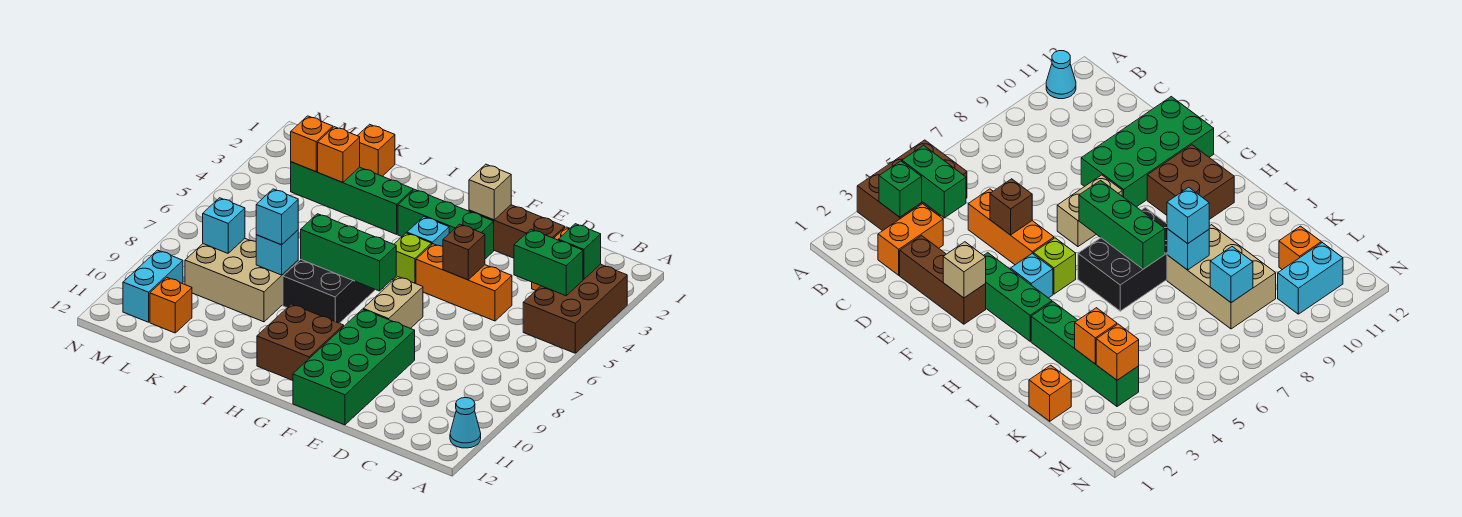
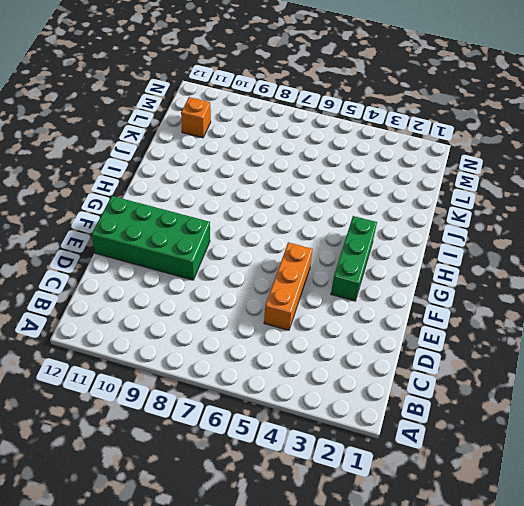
none -> brown brick A3:B5 level 1
none -> cyan cone A11 level 1
none -> orange brick C2:C3 level 1

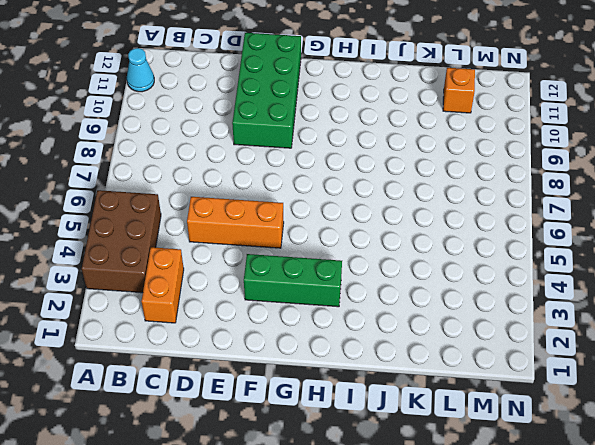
none -> brown brick D2:F2 level 1
none -> tan brick F7:F8 level 1
none -> cyan brick G4 level 1

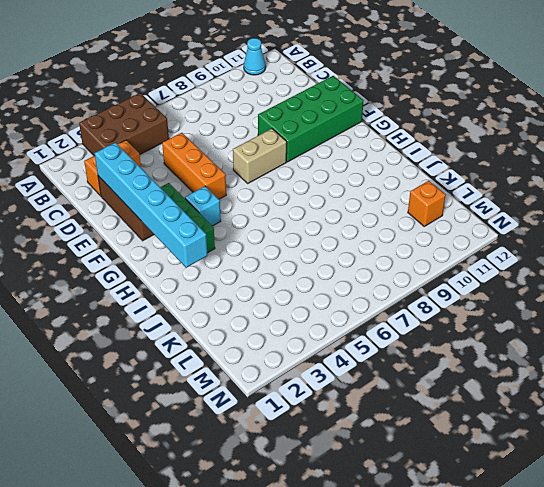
cyan brick D2:I2 level 2 -> tan brick F2 level 2
none -> lime brick G5 level 1
none -> brown brick G10:H11 level 1
none -> black brick H6:I8 level 1

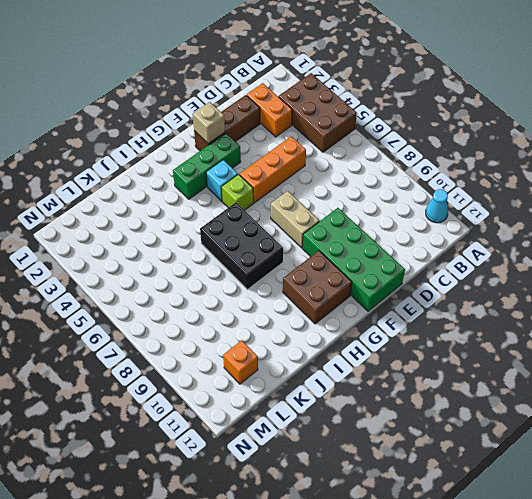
none -> green brick I3:L3 level 1
none -> tan brick J8:L9 level 1
none -> orange brick K1 level 1

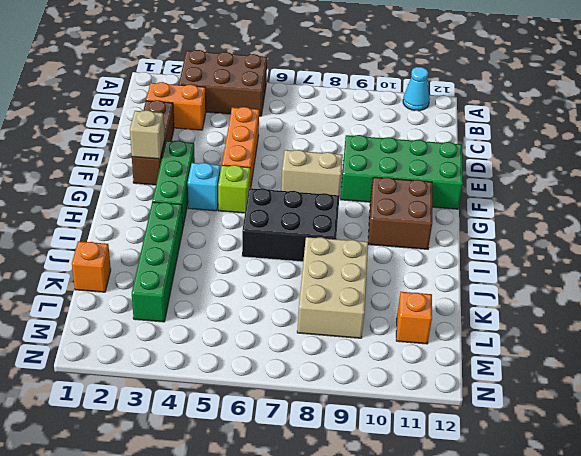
none -> cyan brick M10:M11 level 1
none -> green brick B3 level 2
none -> green brick B4:C4 level 2

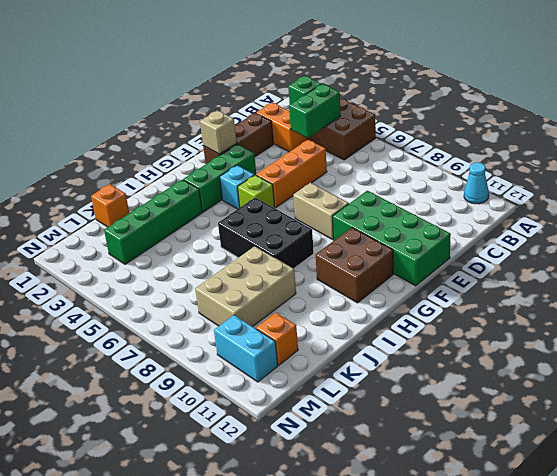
none -> brown brick E5 level 2
none -> green brick G7:I7 level 2
none -> cyan brick J8 level 2

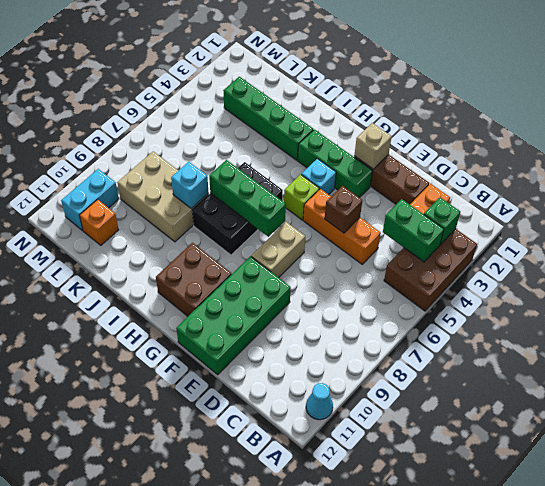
none -> orange brick K1 level 1
none -> orange brick K3 level 2
none -> orange brick L3 level 2

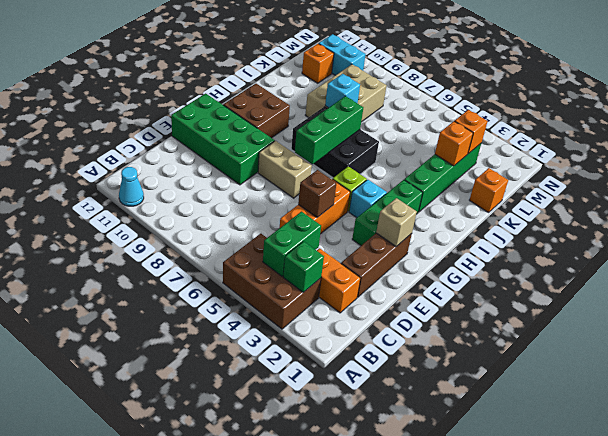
none -> cyan brick L8 level 2
none -> cyan brick J8 level 3

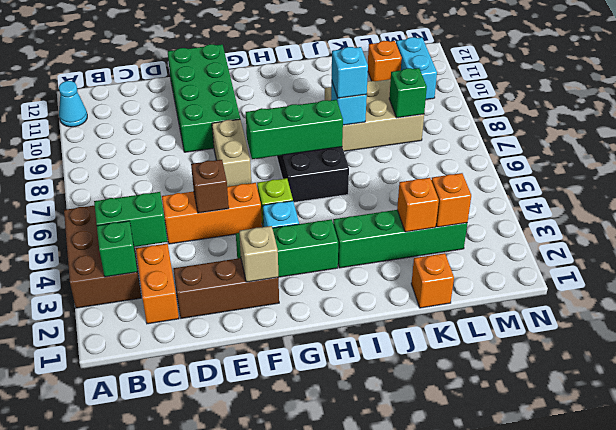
green brick L8 level 2 -> cyan brick L8 level 2
none -> brown brick G10:H11 level 1

